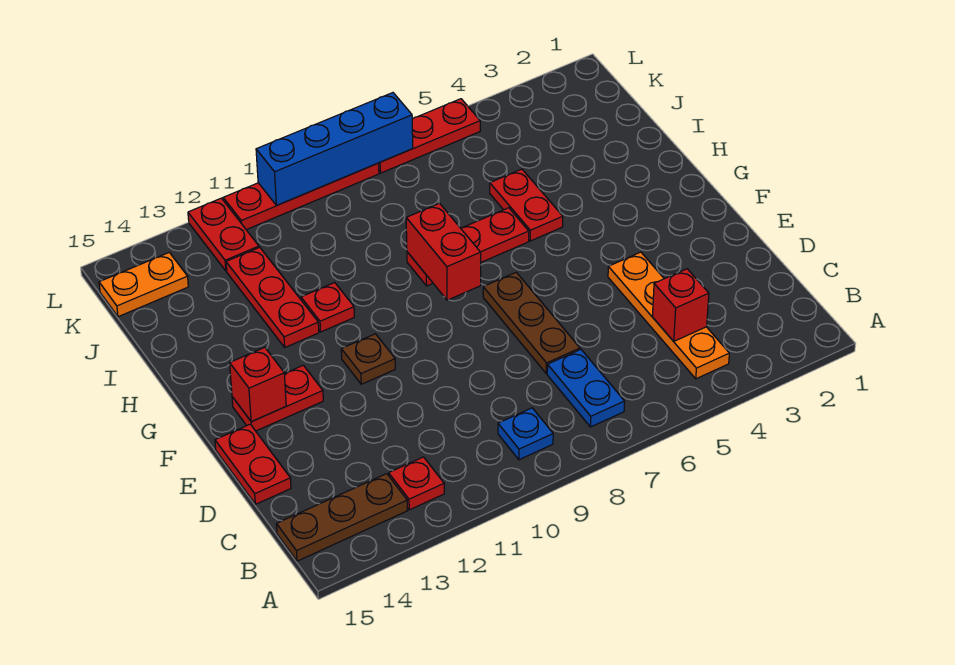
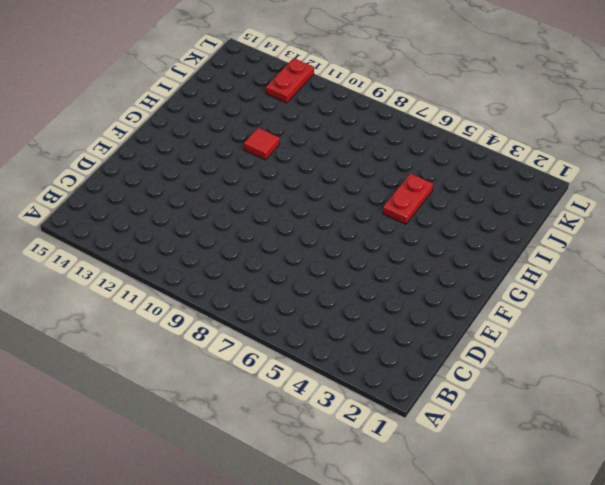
red tile H11 level 1 -> red plate H11 level 1
none -> orange plate B4:E4 level 1
none -> blue plate B7:C7 level 1
none -> blue plate B9 level 1

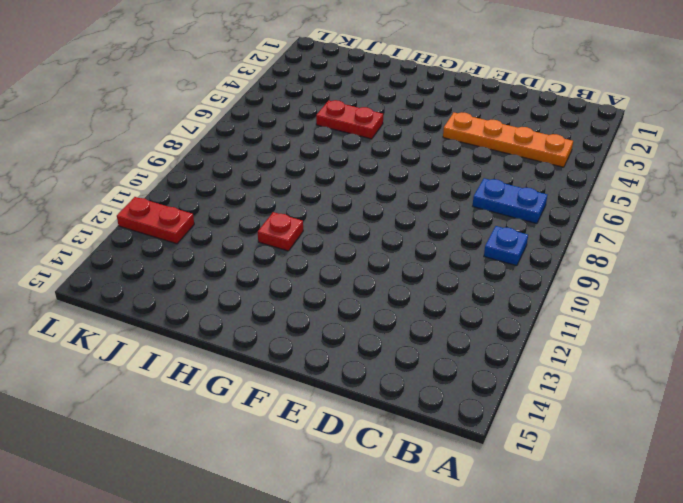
none -> red plate B12 level 1
none -> brown plate B13:B15 level 1
none -> brown plate D7:F7 level 1

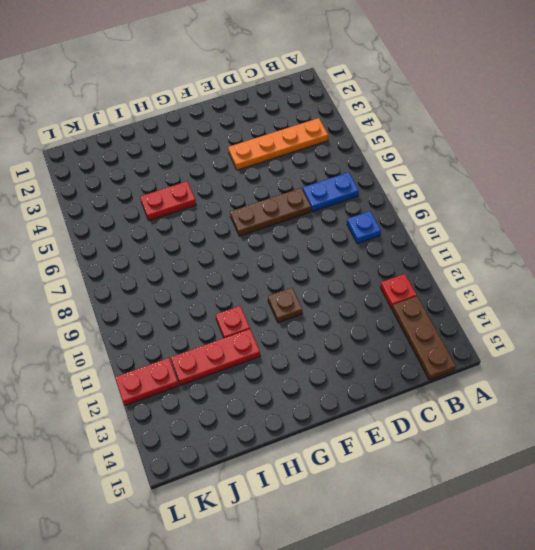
none -> red plate D15:E15 level 1
none -> red plate F13:F14 level 1
none -> red plate H6:H8 level 1

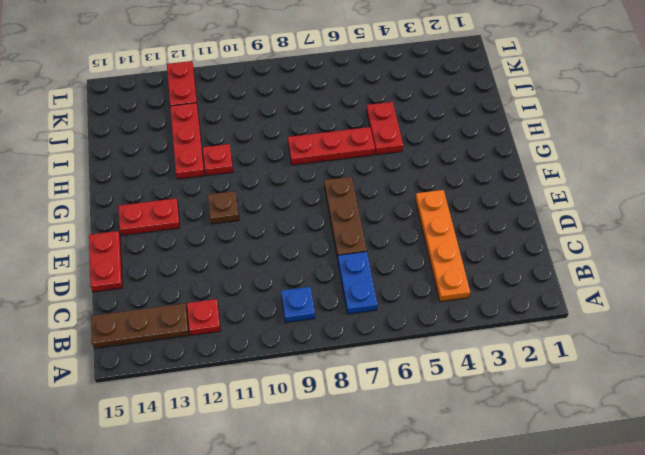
none -> orange plate K14:K15 level 1
none -> red plate L5:L7 level 1
none -> red plate L8:L11 level 1

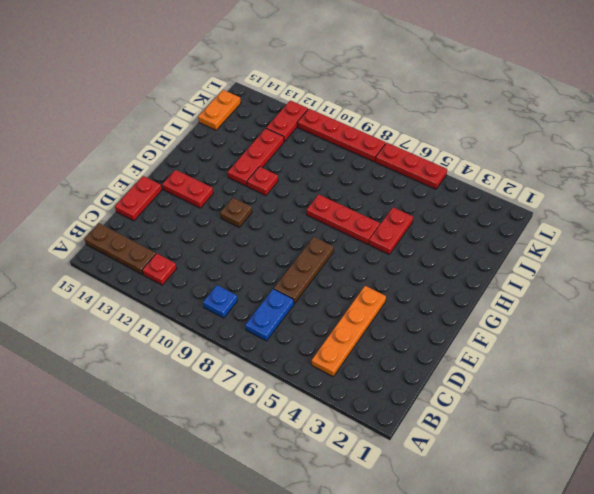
orange plate J15:K15 level 1 -> orange plate K14:K15 level 1
none -> red brick C4 level 2
none -> red brick F14 level 2
none -> red brick G8:H8 level 2

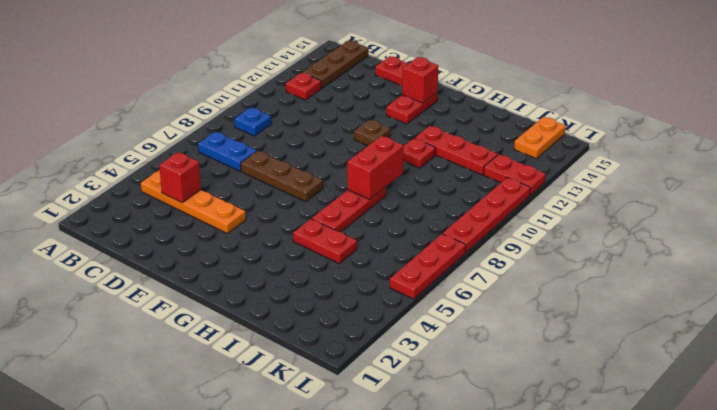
red brick H8:H9 level 2 -> red brick G8:H8 level 2
none -> blue brick L7:L10 level 2

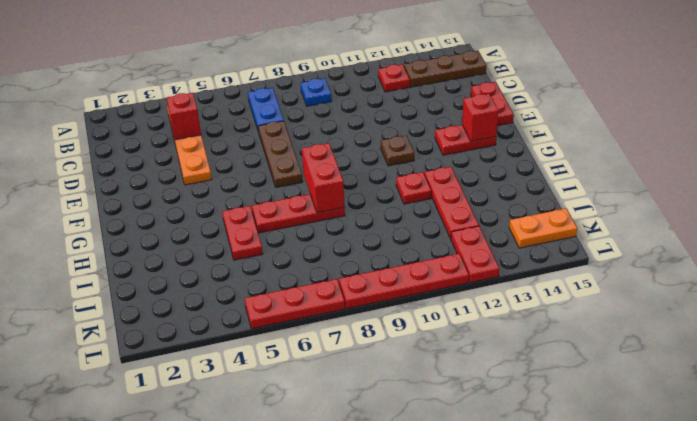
none -> blue brick L7:L10 level 2

